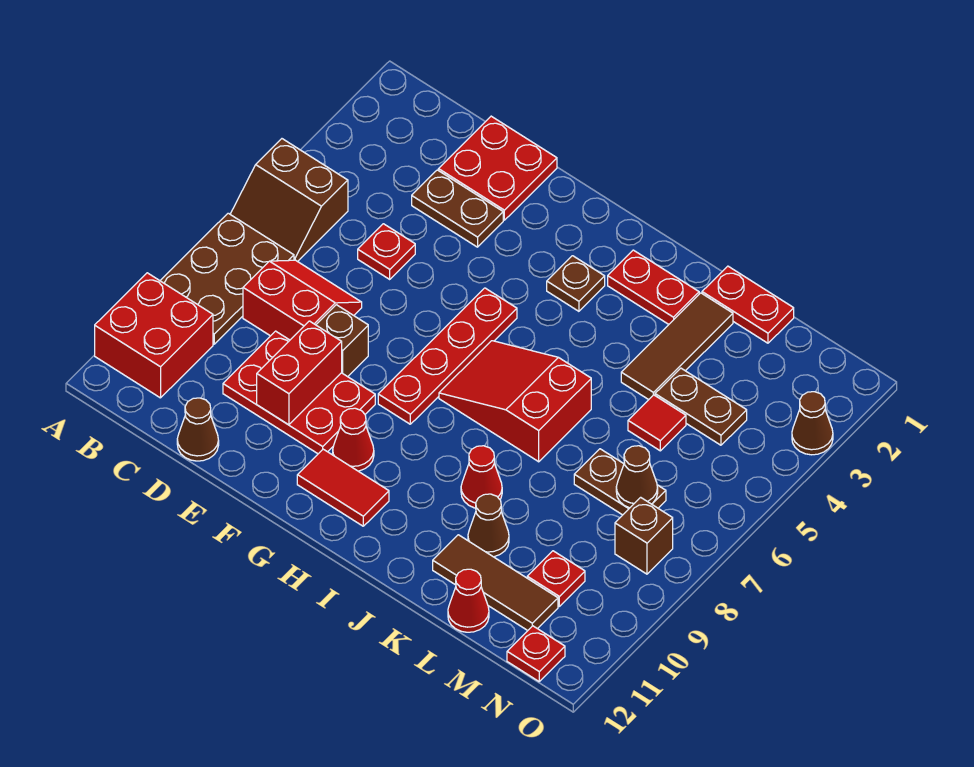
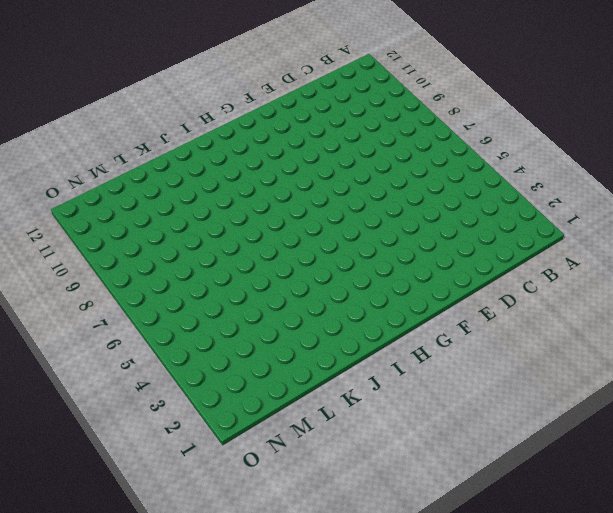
none -> brown slope A5:B6 level 1 top 5
none -> brown plate A7:B9 level 1
none -> red brick A10:B11 level 1
none -> red slope C7:D8 level 1 top 8

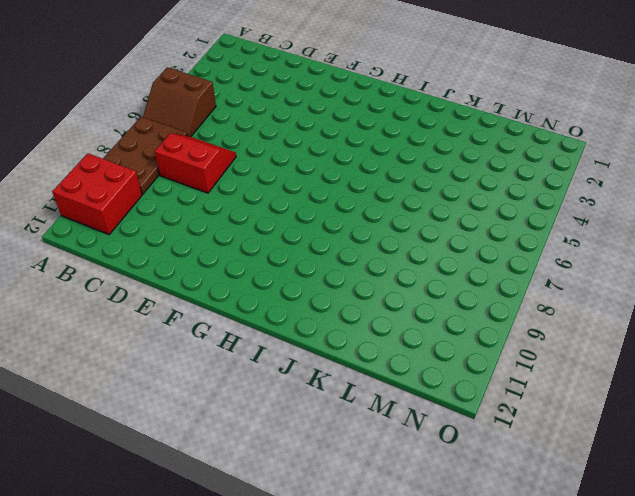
none -> red plate D1:E2 level 1
none -> brown plate D3:E3 level 1
none -> red plate D5 level 1
none -> red plate D9:F10 level 1

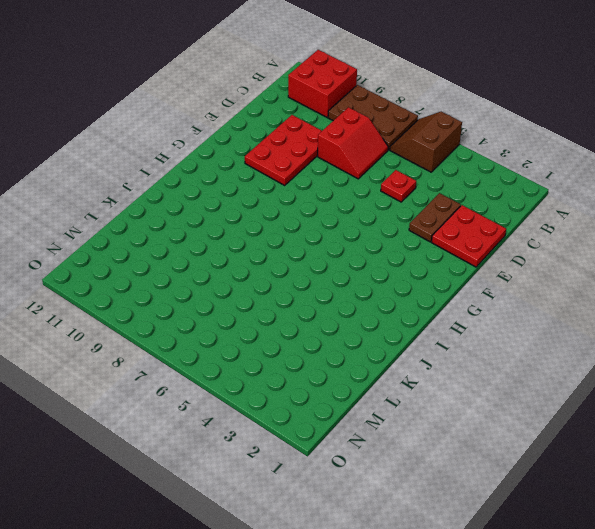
none -> brown cone D12 level 1
none -> brown brick E8 level 1
none -> red plate G5:G8 level 1
none -> red cone G10 level 1

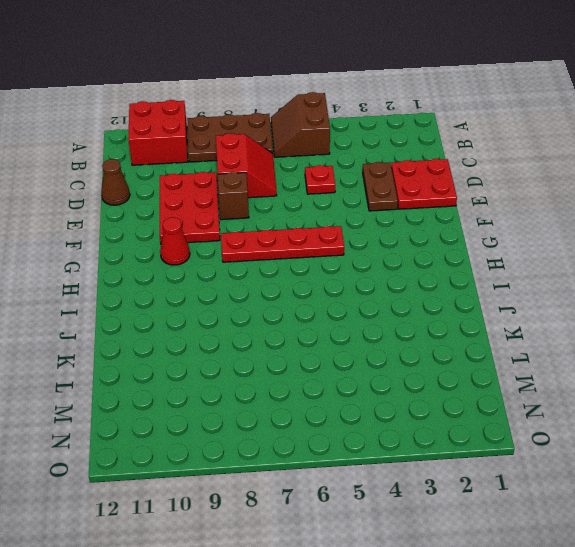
none -> red tile G11:H11 level 1
none -> brown plate H3 level 1
none -> red slope H6:J7 level 1 top J
none -> red plate I2:J2 level 1

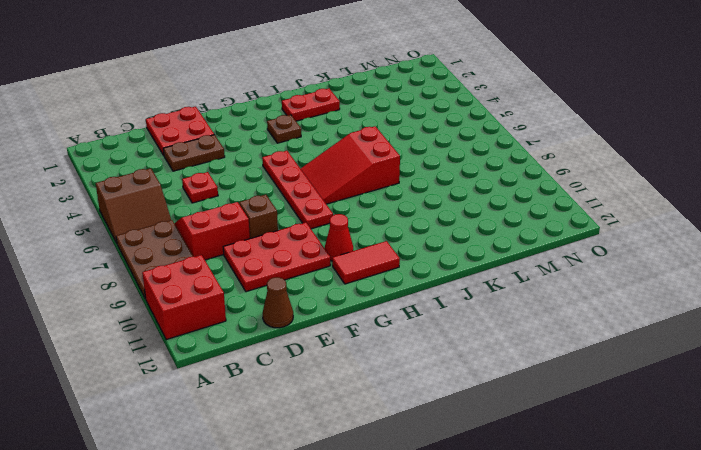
none -> red cone J9 level 1
none -> red plate K1:L1 level 1
none -> brown tile K2:K4 level 1
none -> brown cone K10 level 1

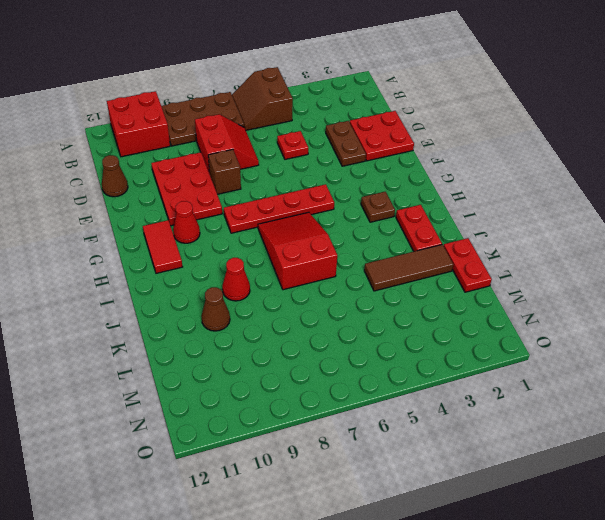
none -> brown tile K11:M11 level 1
none -> brown plate L4:M4 level 1
none -> red tile L5 level 1
none -> brown plate L7:M7 level 1

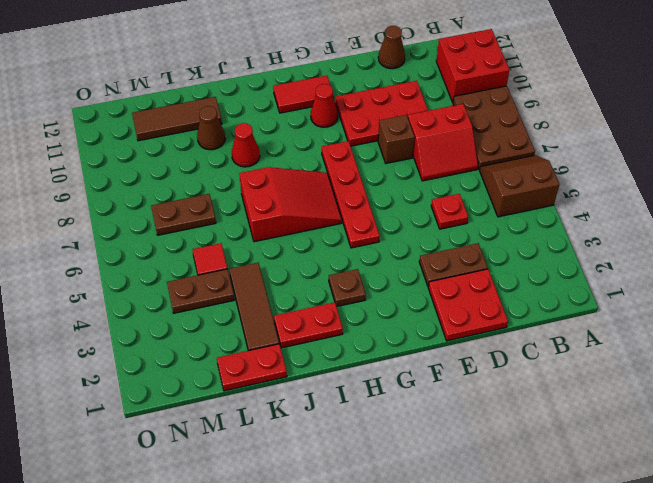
none -> red cone L12 level 1
none -> red plate M10 level 1
none -> brown brick N8 level 1
none -> red plate N12 level 1

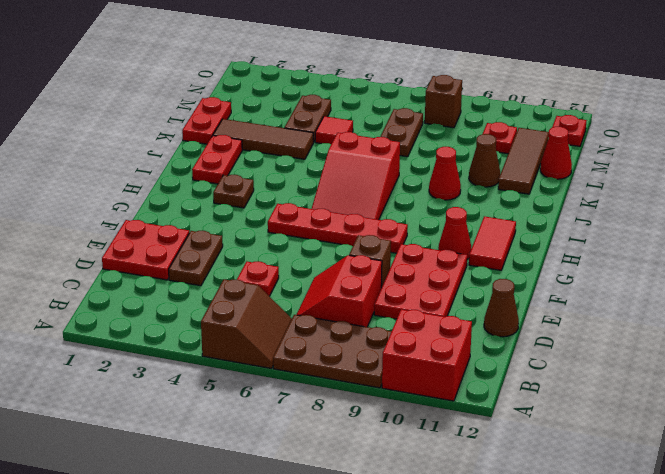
none -> brown cone O3 level 1
none -> red brick E9:E10 level 2
none -> brown cone M7 level 2

